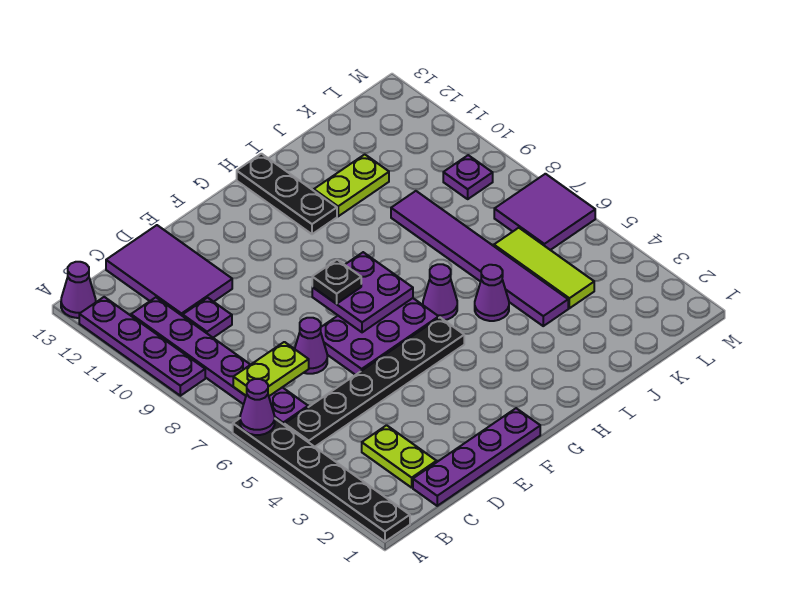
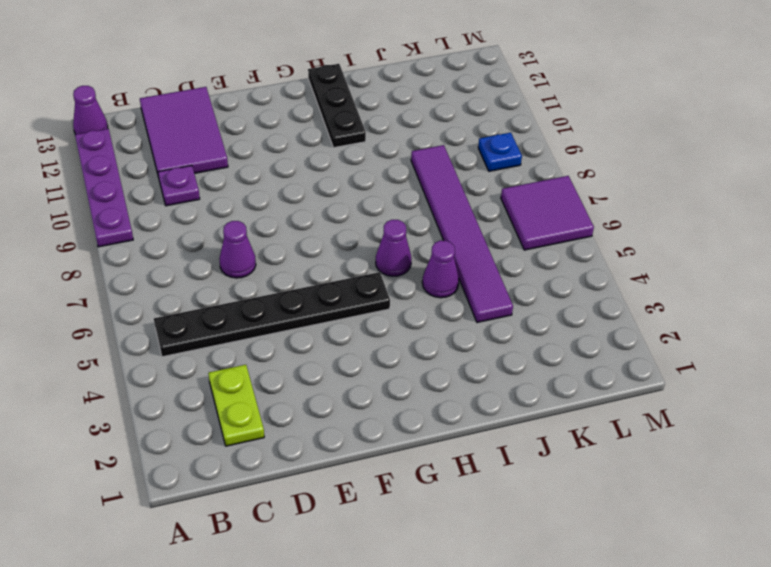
blue plate L9 level 1 -> purple plate L9 level 1
none -> black plate A1:A6 level 1
none -> purple plate B6:B11 level 1
none -> purple plate C1:F1 level 1

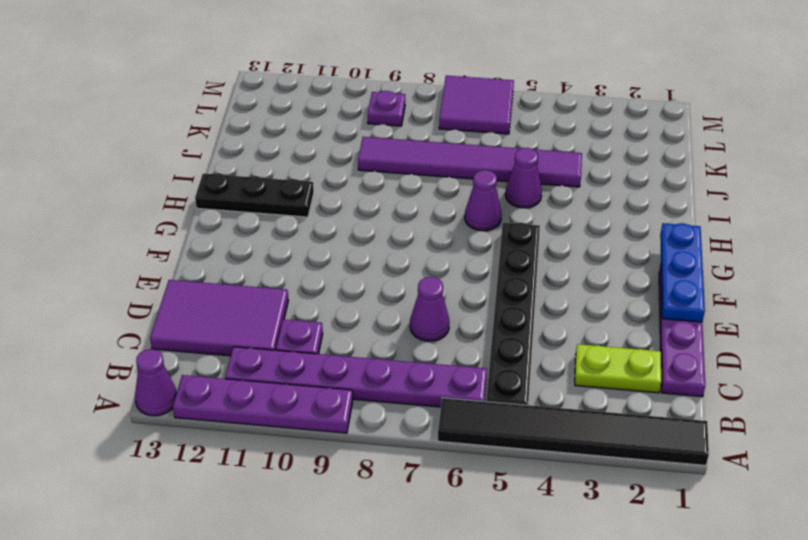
black tile A1:A6 level 1 -> black plate A1:A6 level 1
blue plate E1:G1 level 2 -> none
none -> purple plate E6:G7 level 1
none -> lime plate I11:J11 level 1
none -> lime tile K4:K6 level 1

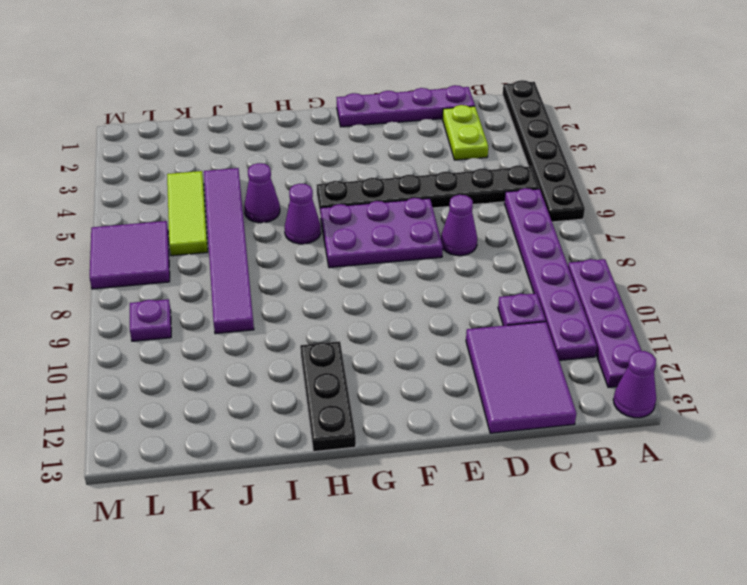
none -> lime plate I11:J11 level 1
none -> purple cone A6 level 2
none -> lime plate B7:C7 level 2

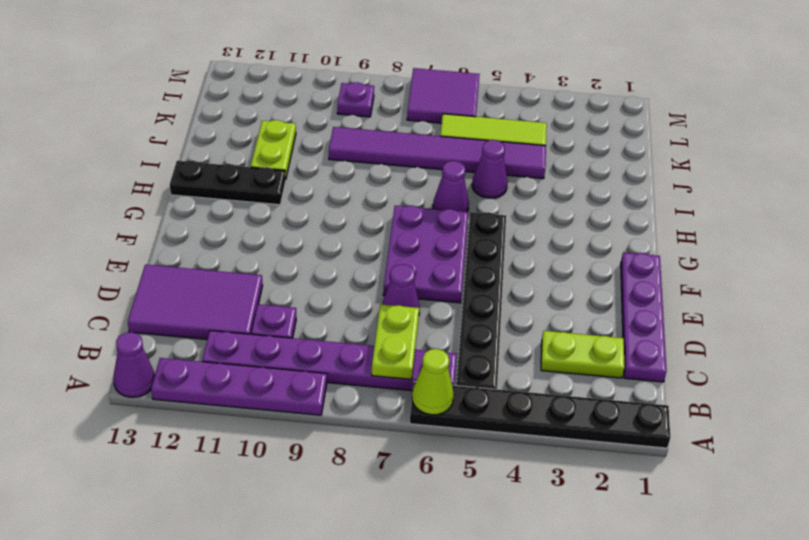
lime cone A6 level 2 -> purple cone A6 level 2
none -> purple plate F7:G8 level 2
none -> black plate F8 level 3

